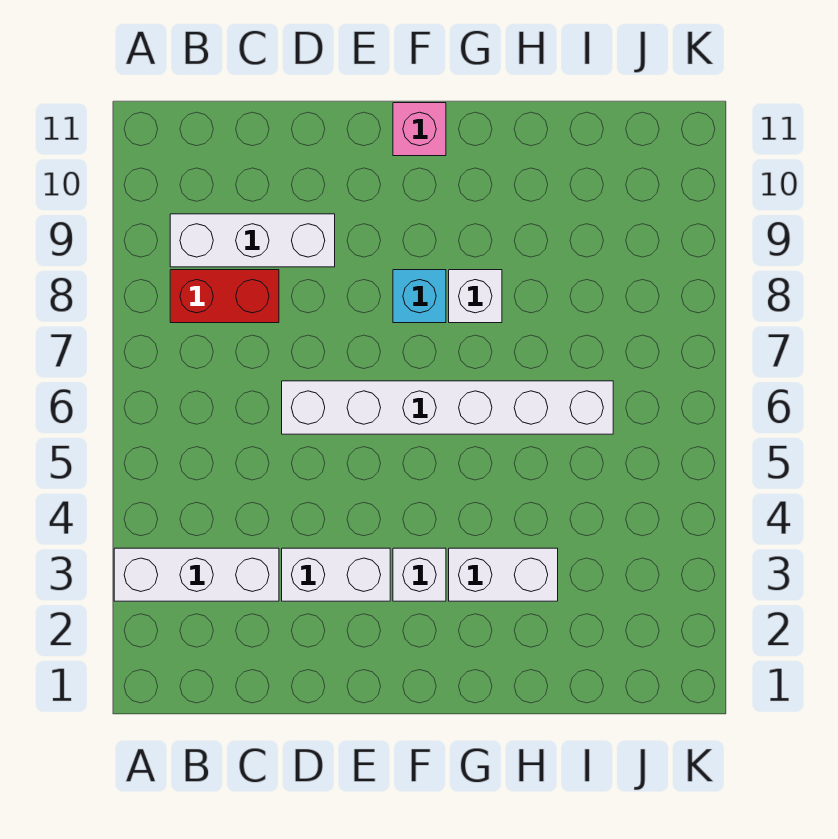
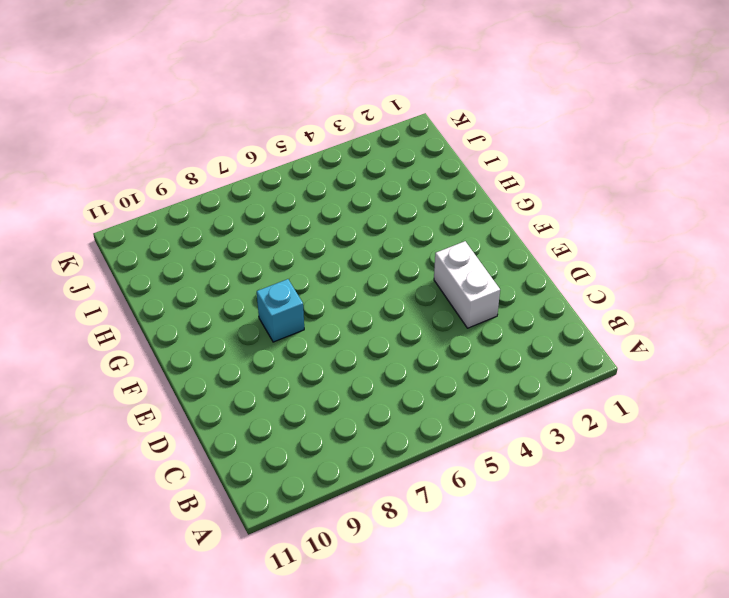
none -> white brick A3:C3 level 1
none -> red brick B8:C8 level 1

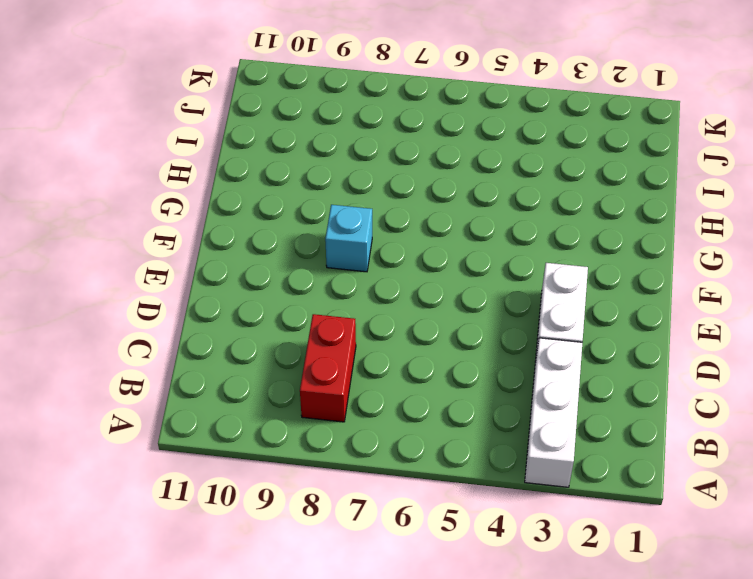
none -> white brick B9:D9 level 1
none -> white brick D6:I6 level 1

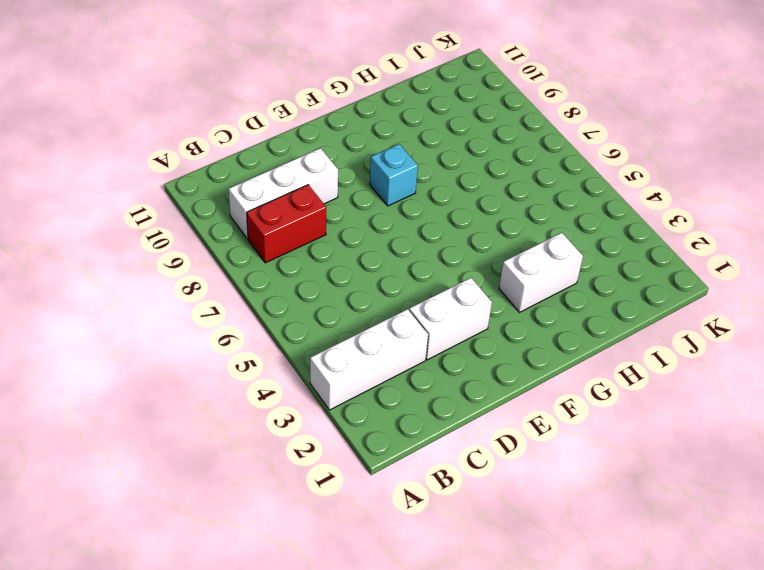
none -> white brick D6:I6 level 1
none -> white brick F3 level 1

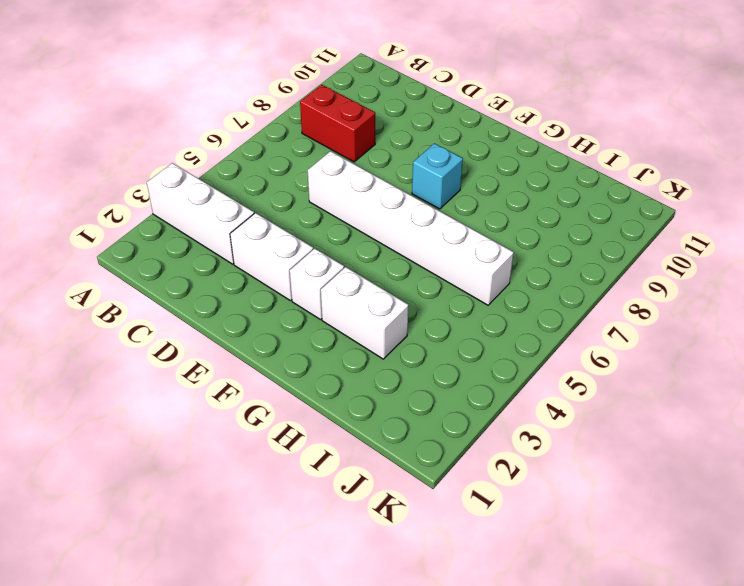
none -> white brick B9:D9 level 1
none -> pink brick F11 level 1

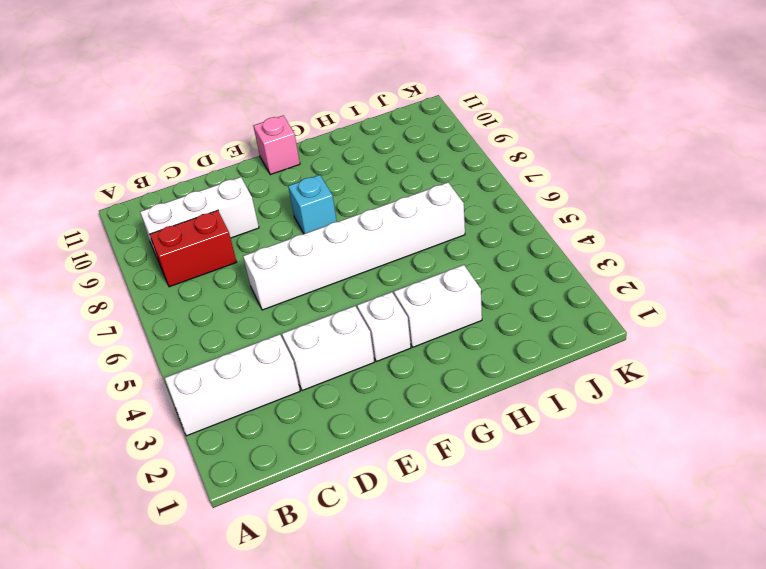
none -> white brick G8 level 1

